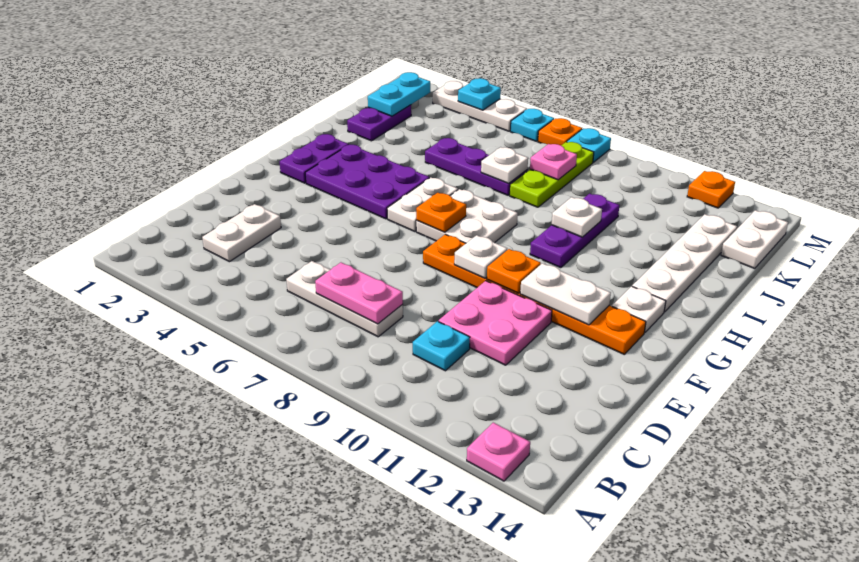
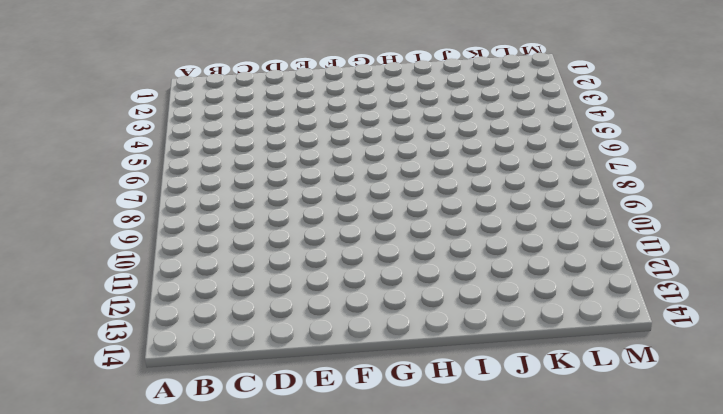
none -> pink plate A13 level 1
none -> white plate C3:D3 level 1
none -> white plate C6:C8 level 1
none -> cyan plate C10 level 1

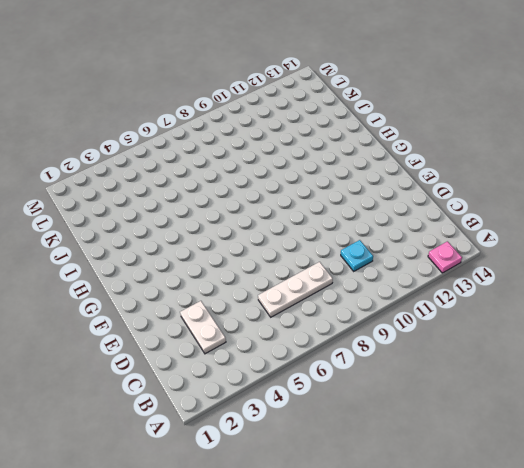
none -> pink plate D10:E11 level 1
none -> orange plate F8:F13 level 1
none -> purple plate G2:H2 level 1
none -> purple plate G3:H5 level 1

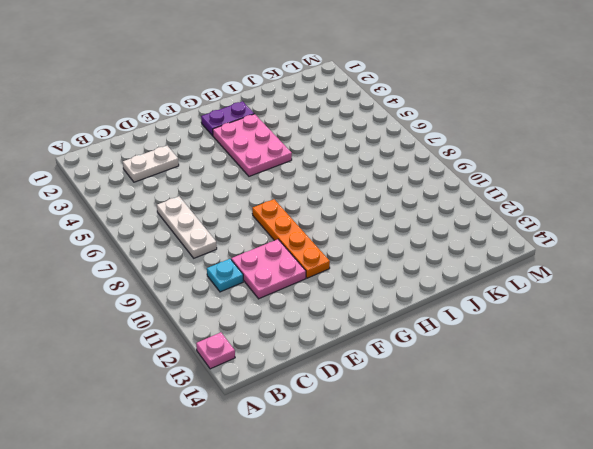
orange plate F8:F11 level 1 -> orange plate F8:F13 level 1
pink plate G3:H5 level 1 -> purple plate G3:H5 level 1
none -> white plate G6:H6 level 1
none -> white plate G7:H8 level 1
none -> white plate G13 level 1
none -> purple plate H10:J10 level 1

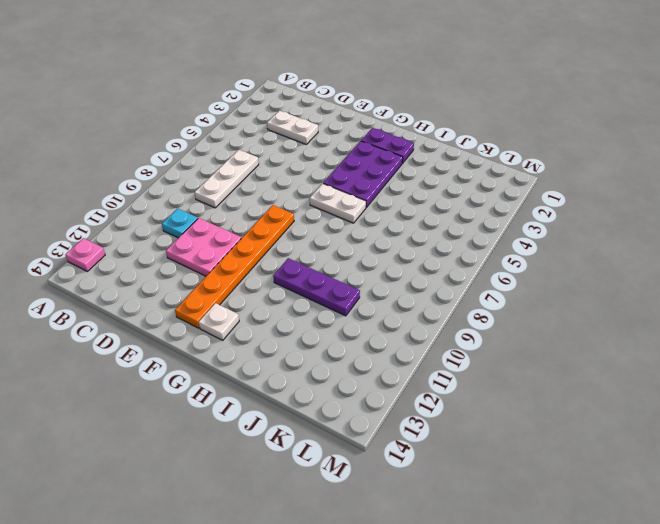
none -> white plate G7:H8 level 1
none -> white plate H13:K13 level 1
none -> purple plate J2:K2 level 1
none -> purple plate J5:J7 level 1

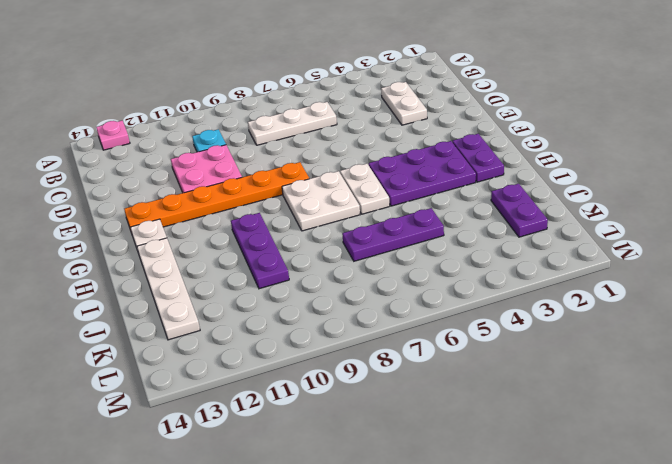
none -> lime plate J8:L8 level 1
none -> white plate K14:L14 level 1
none -> white plate M3:M5 level 1
none -> cyan plate M6 level 1

